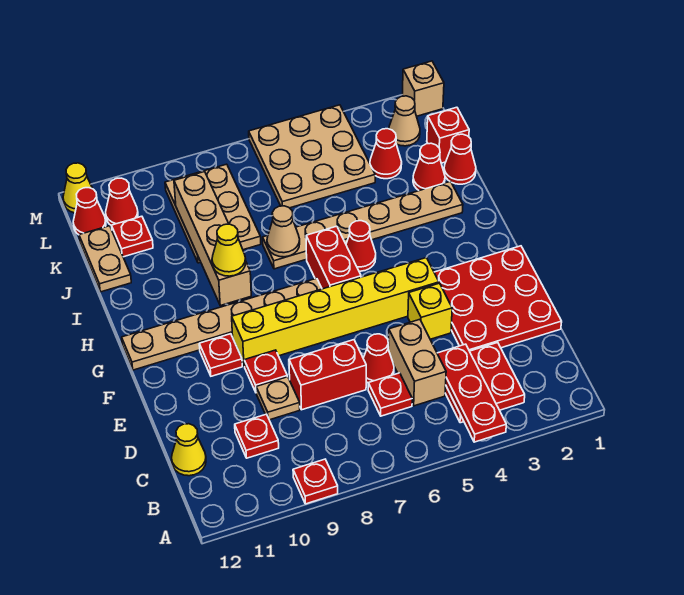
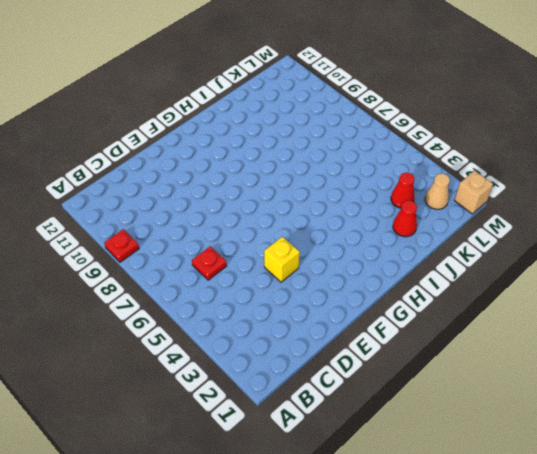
none -> red plate B3:C4 level 1
none -> tan brick C5:D5 level 1
none -> red plate C10 level 1
none -> yellow cone C12 level 1

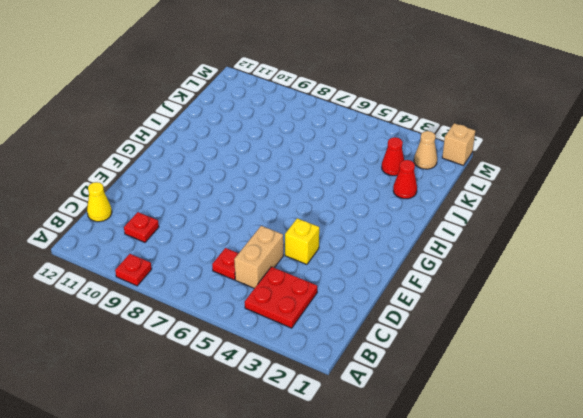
none -> red plate D1:F3 level 1
none -> red cone D6 level 1
none -> red brick D7:D8 level 1
none -> tan plate D9 level 1

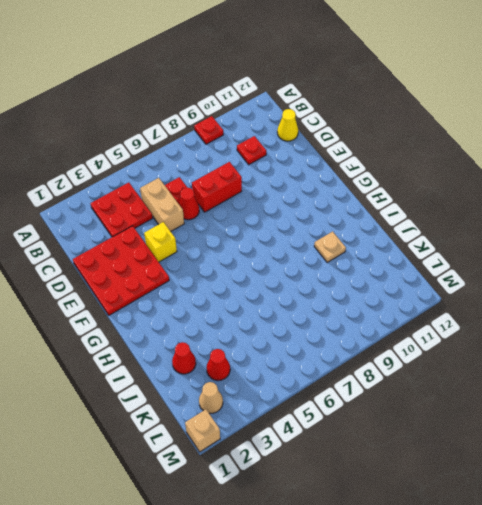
tan plate I10 level 1 -> tan plate D9 level 1
none -> red plate E9 level 1
none -> yellow brick F4:F9 level 1
none -> red plate F10 level 1
none -> red brick G6:H6 level 1

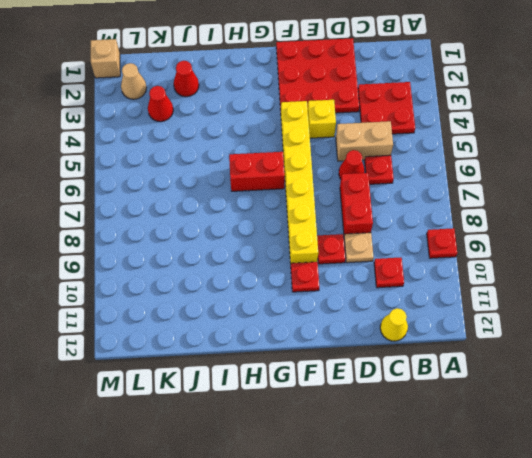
none -> tan plate G7:G12 level 1
none -> red cone H5 level 1
none -> tan plate I2:I7 level 1
none -> red cone J1 level 1

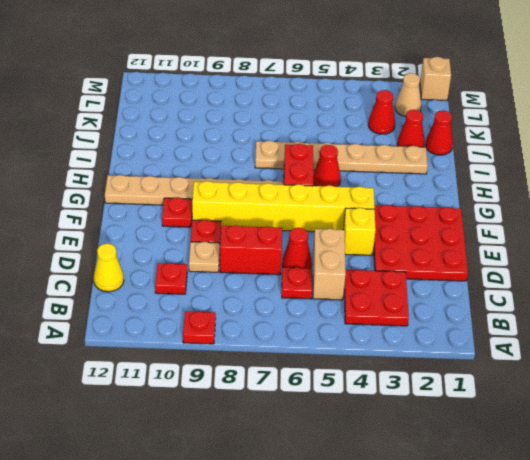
none -> tan plate J8:L9 level 1
none -> tan plate J12:K12 level 1
none -> red brick K1 level 1
none -> tan plate K4:M6 level 1

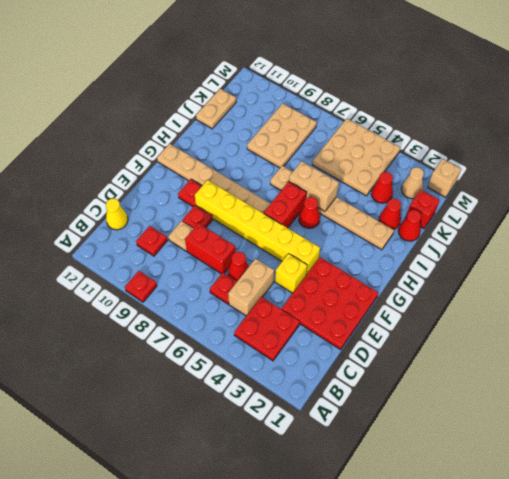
tan brick I5:I6 level 2 -> none
none -> red plate K11 level 1
none -> red cone L11 level 1
none -> red cone L12 level 1
none -> yellow cone M12 level 1

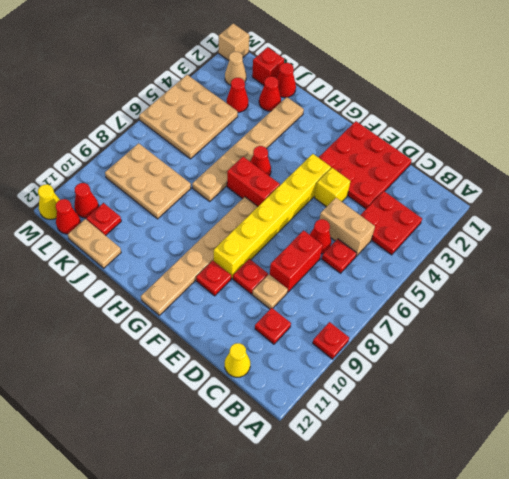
none -> red plate A4:C4 level 2
none -> tan brick H9:K9 level 2
none -> tan cone I7 level 2
none -> yellow cone H9 level 3

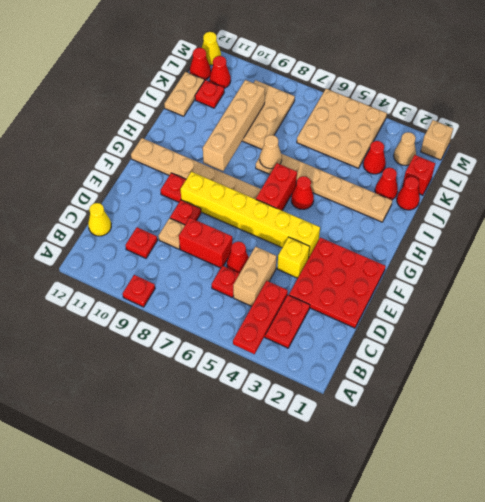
none -> yellow cone H9 level 3

